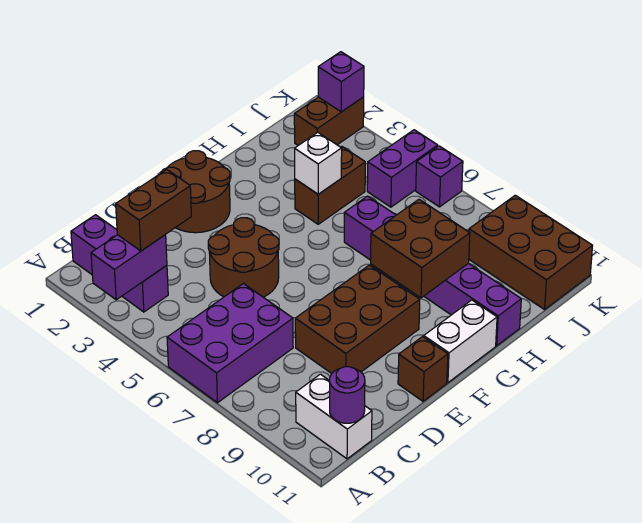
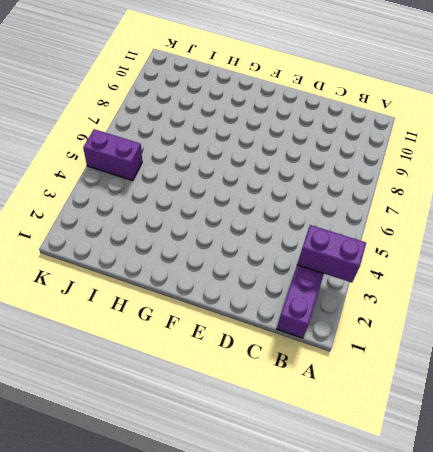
none -> purple brick A6:C7 level 1
none -> white brick B10:B11 level 1
none -> brown round brick D4:E5 level 1

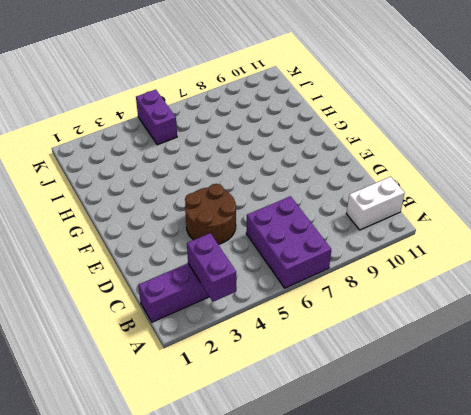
none -> brown brick D8:F9 level 1
none -> brown round brick E1:F2 level 1
none -> brown brick E11 level 1

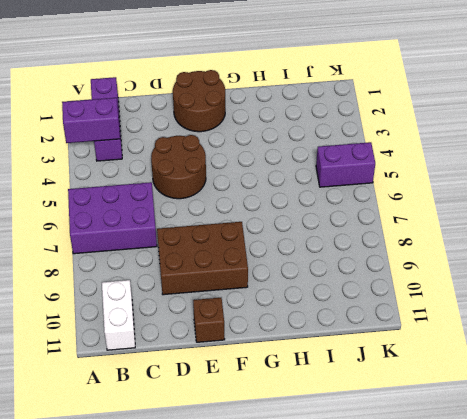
none -> white brick F11:G11 level 1
none -> brown brick H4:I4 level 1
none -> purple brick H6:H11 level 1

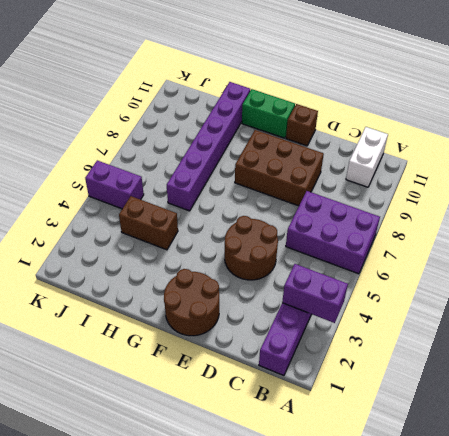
green brick F11:G11 level 1 -> white brick F11:G11 level 1
none -> brown brick J2:K2 level 1
none -> brown brick J9:K11 level 1
none -> purple brick K6 level 1

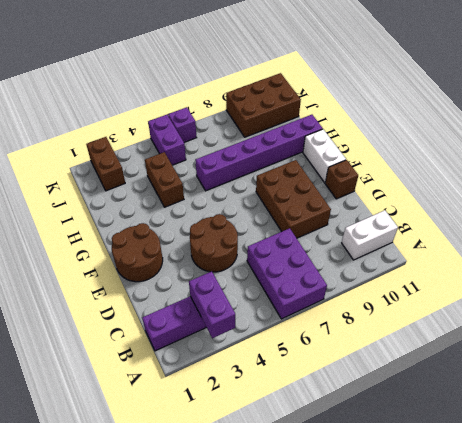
none -> purple round brick B11 level 2
none -> brown brick G8:H9 level 2
none -> white brick H4 level 2

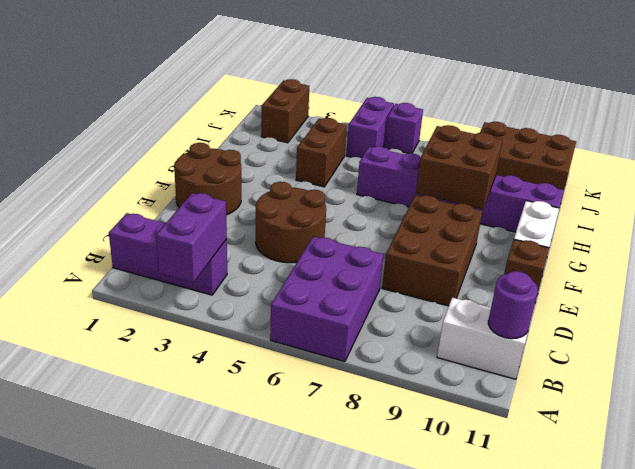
none -> white brick H4 level 2
none -> purple brick K2 level 2
none -> brown brick B3:C3 level 3

